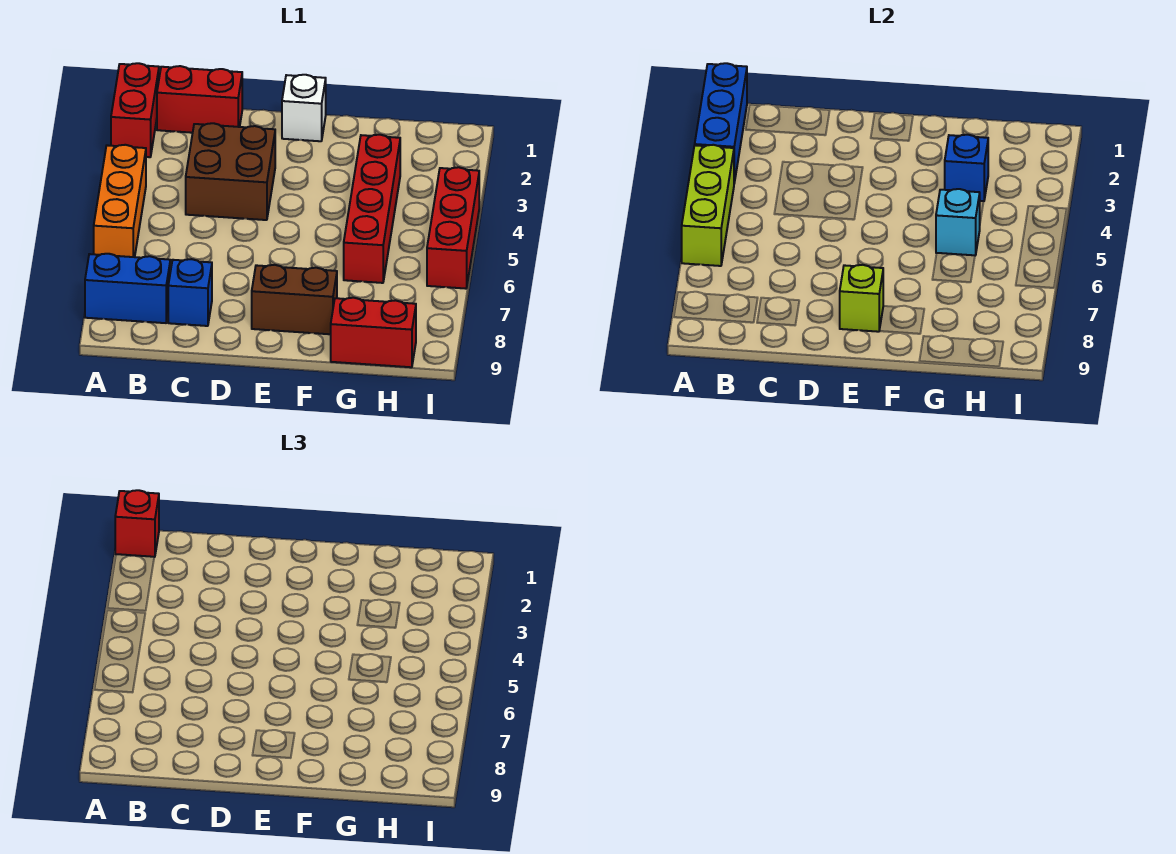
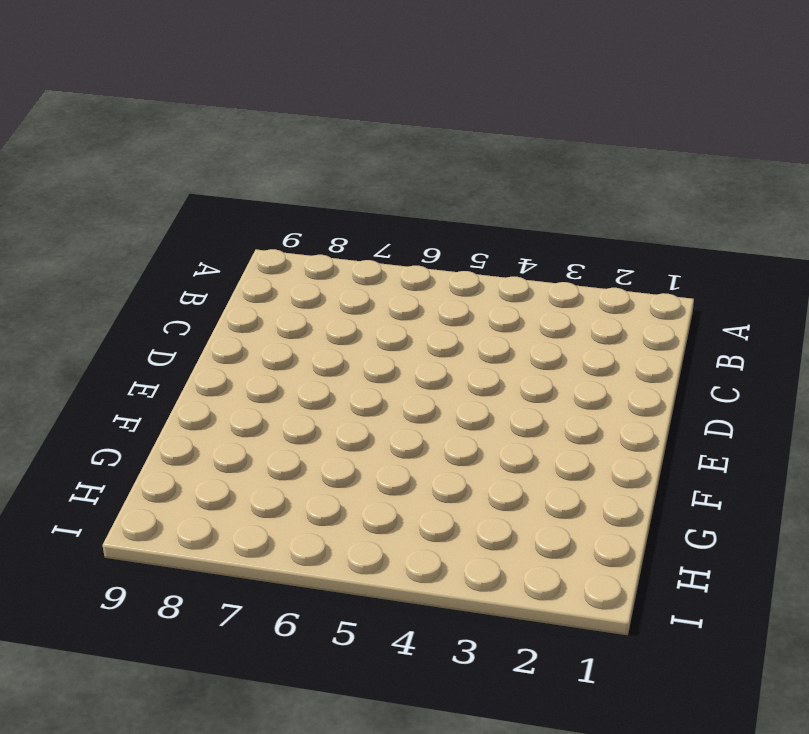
none -> red brick A1:A2 level 1
none -> orange brick A4:A6 level 1
none -> blue brick A8:B8 level 1

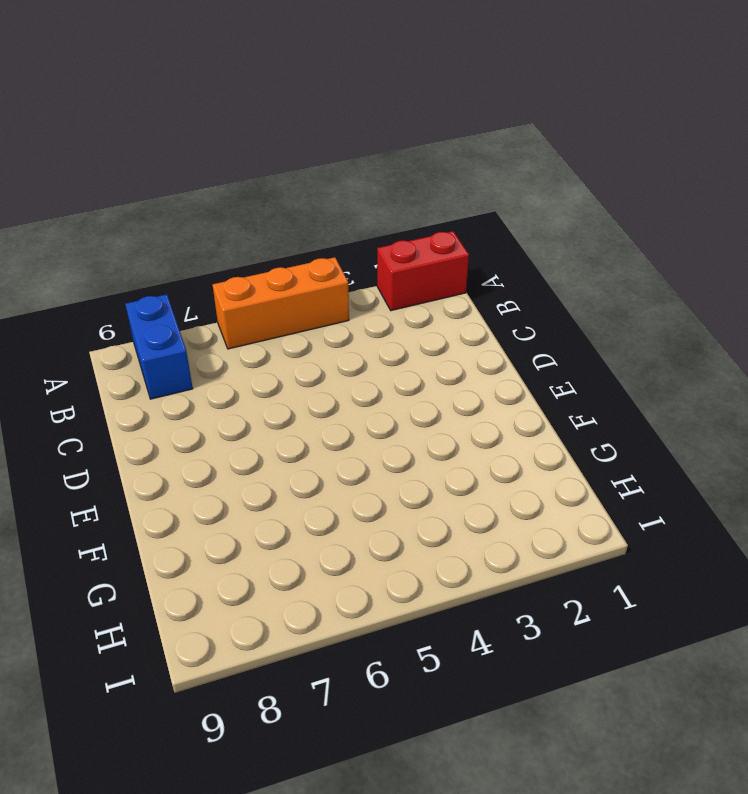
none -> red brick B1:C1 level 1
none -> brown brick C3:D4 level 1
none -> blue brick C8 level 1

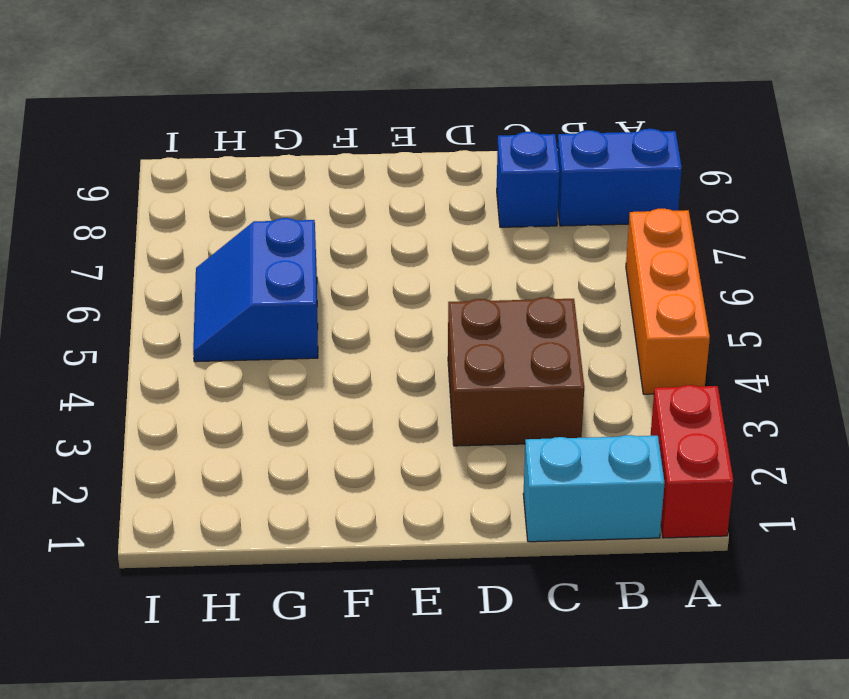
cyan brick B1:C1 level 1 -> red brick B1:C1 level 1
blue slope G5:H6 level 1 top G -> red brick G3:G6 level 1
none -> white brick E1 level 1
none -> brown brick E8:F8 level 1
none -> red brick G9:H9 level 1

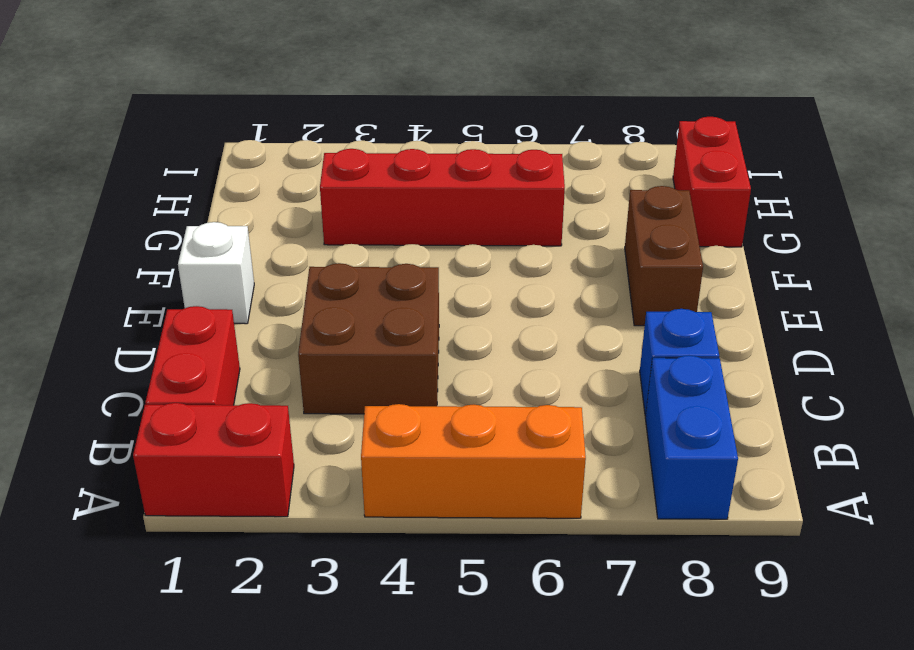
none -> red brick I4:I6 level 1
none -> blue brick A1:A3 level 2
none -> lime brick A4:A6 level 2

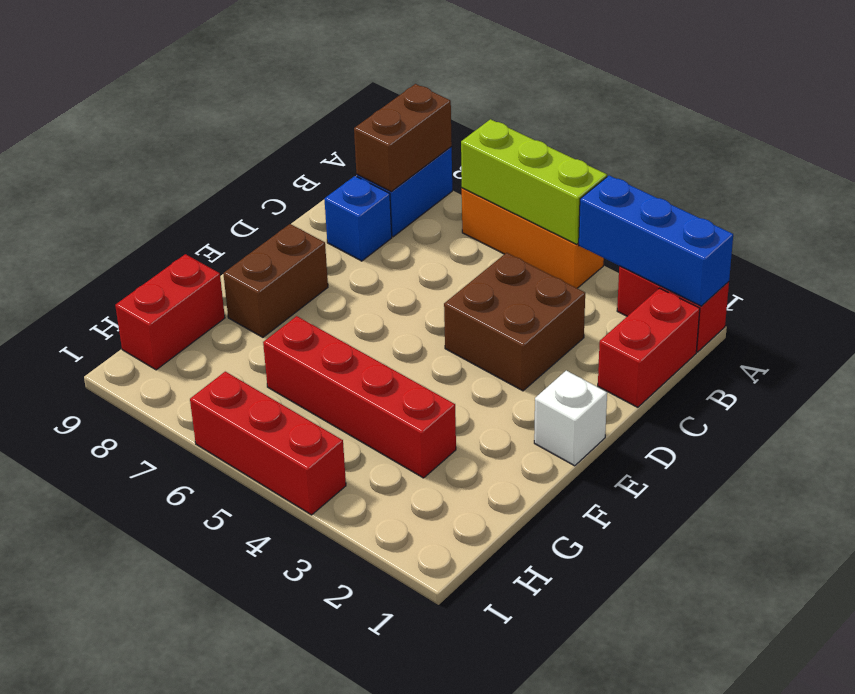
brown brick A8:B8 level 2 -> none
none -> lime brick E8 level 2
none -> blue brick G3 level 2
none -> cyan brick G5 level 2

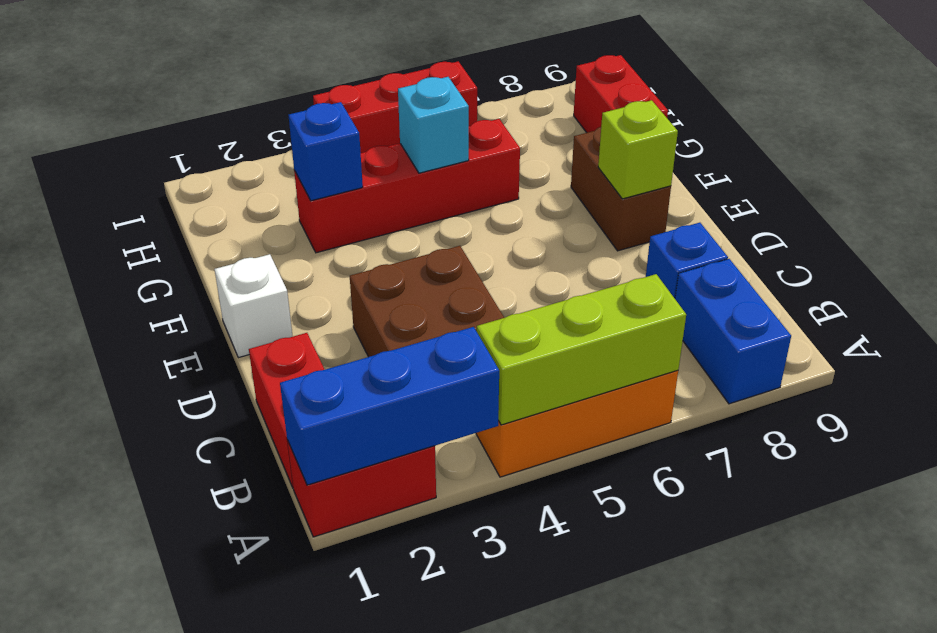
none -> red brick A1 level 3

